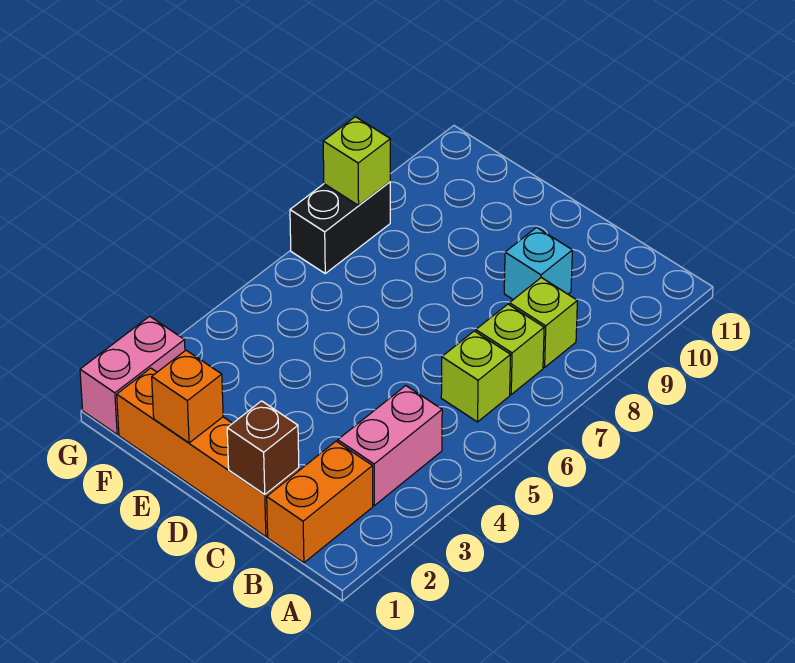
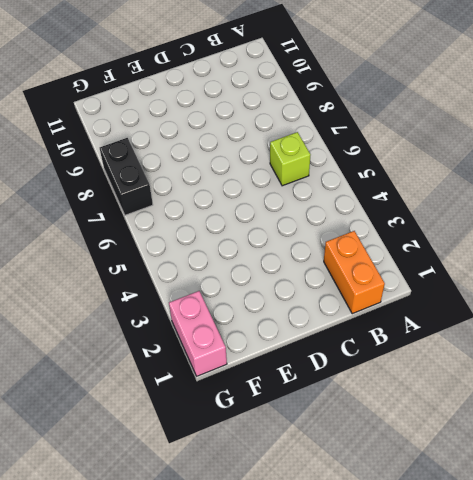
none -> pink brick B3:B4 level 1
none -> lime brick B7 level 1
none -> lime brick B8 level 1

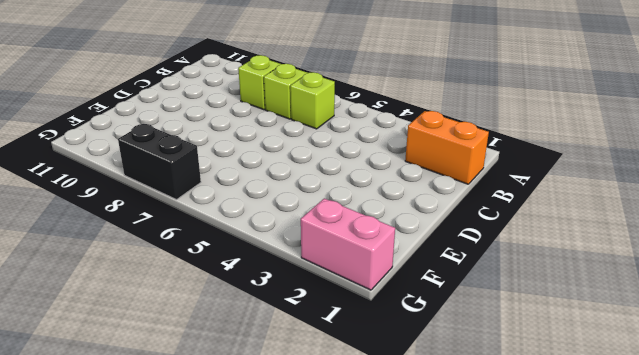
none -> pink brick B3:B4 level 1
none -> orange brick C1:F1 level 1
none -> cyan brick C9 level 1

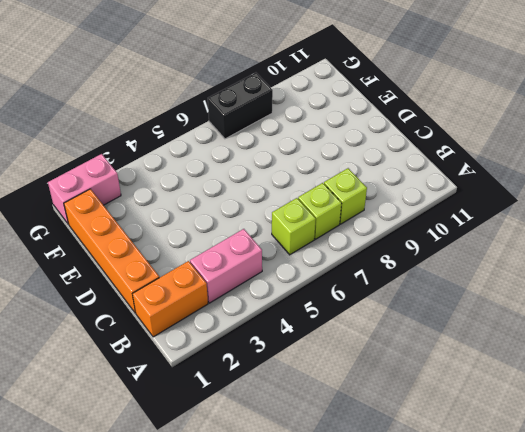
none -> cyan brick C9 level 1
none -> brown brick C1 level 2
none -> orange brick E1 level 2

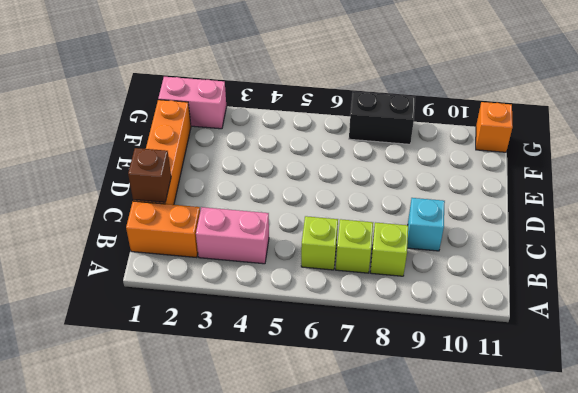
orange brick G11 level 1 -> orange brick E1 level 2
none -> lime brick G8 level 2

